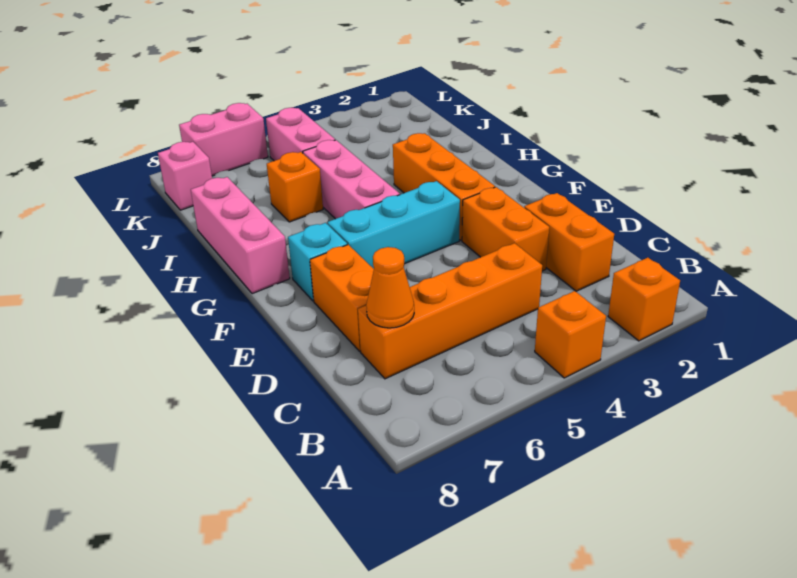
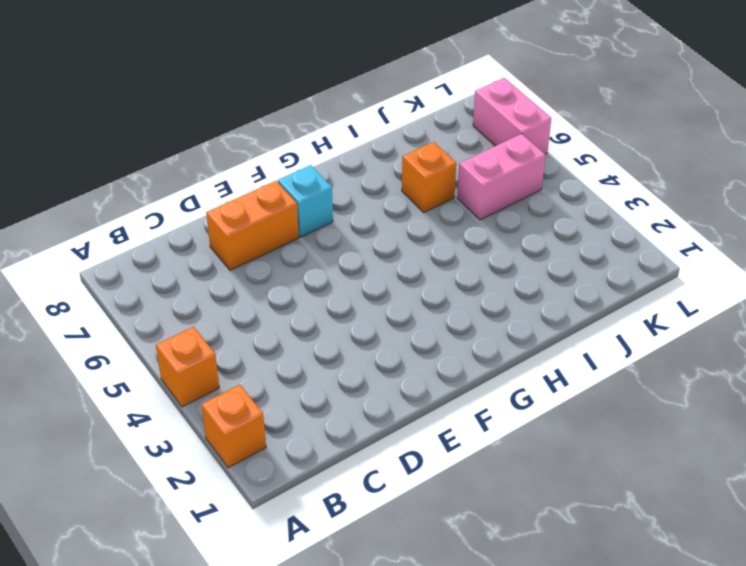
none -> orange brick C2:D2 level 1
none -> orange brick C4:C7 level 1
none -> orange brick D3:E3 level 1

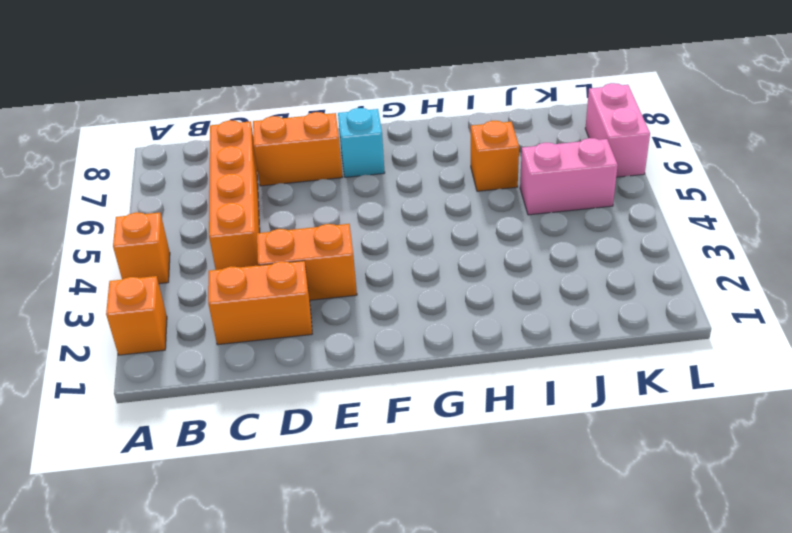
none -> orange brick F3:H3 level 1
none -> cyan brick F4:F6 level 1
none -> pink brick G5:I5 level 1

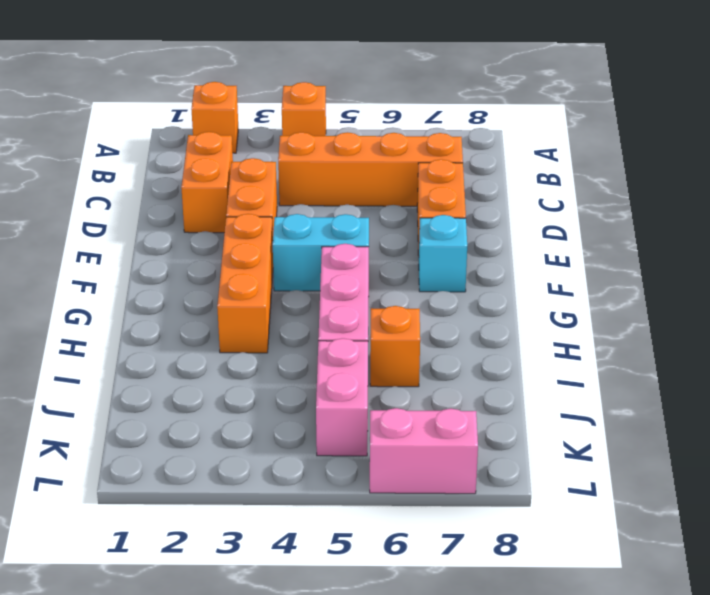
cyan brick F4:F5 level 1 -> cyan brick F4:F6 level 1
none -> pink brick G8:I8 level 1
none -> pink brick K8 level 1
none -> orange cone C7 level 2

